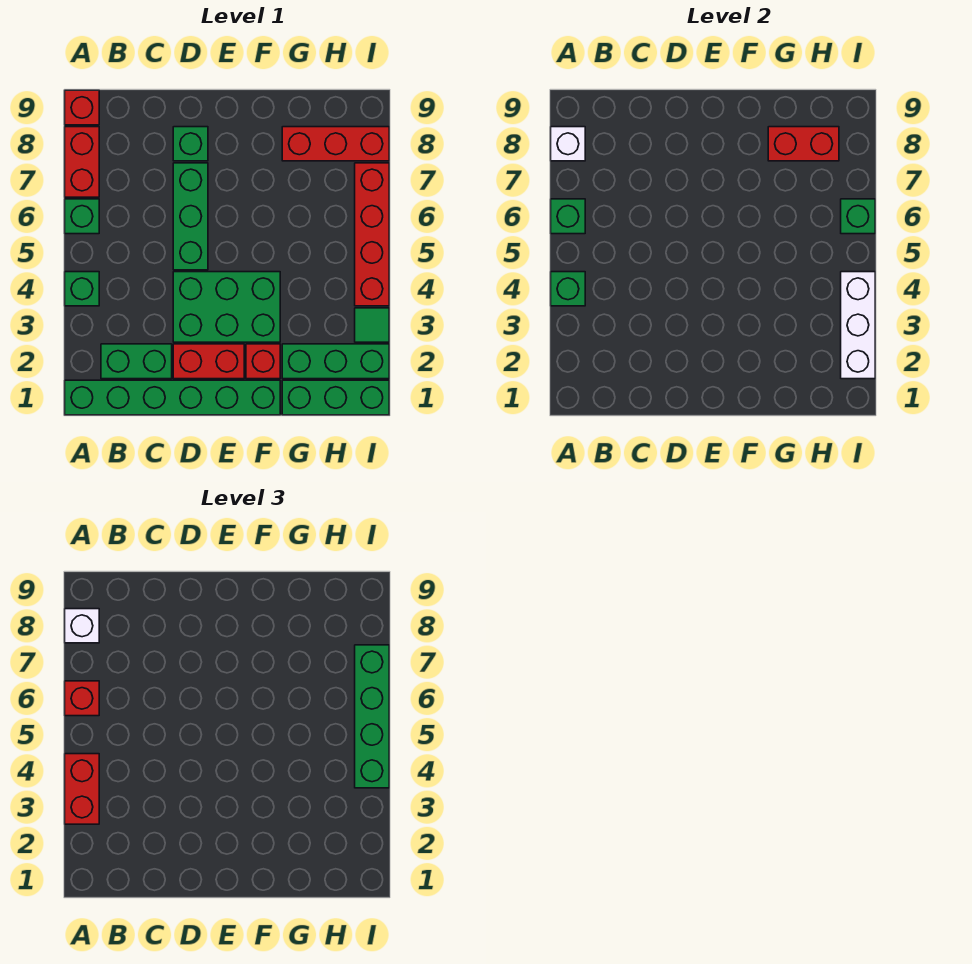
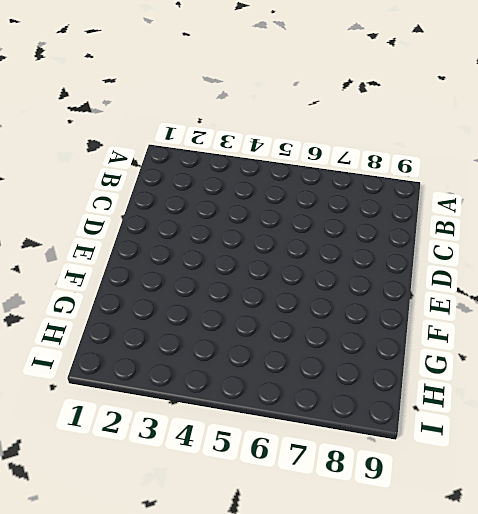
none -> green brick A1:F1 level 1
none -> green brick A4 level 1
none -> green brick A6 level 1

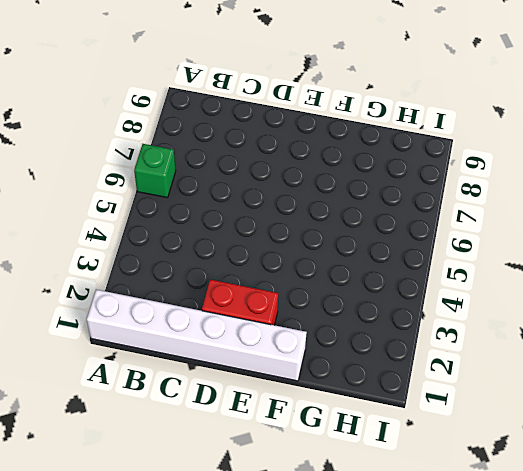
white brick A1:F1 level 1 -> green brick A1:F1 level 1
none -> green brick A4 level 1
none -> red brick A7:A8 level 1
none -> red brick A9 level 1

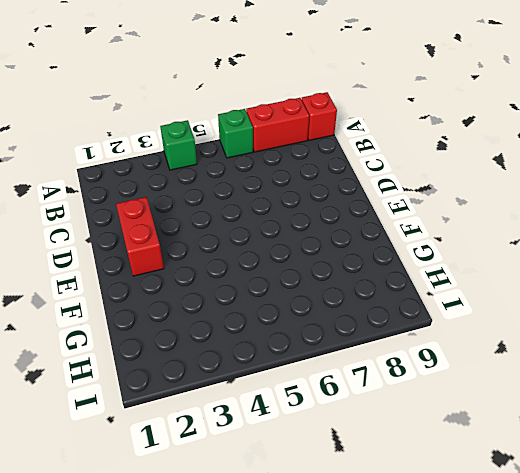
none -> green brick A1:F1 level 1
none -> green brick B2:C2 level 1
none -> green brick D3:F4 level 1

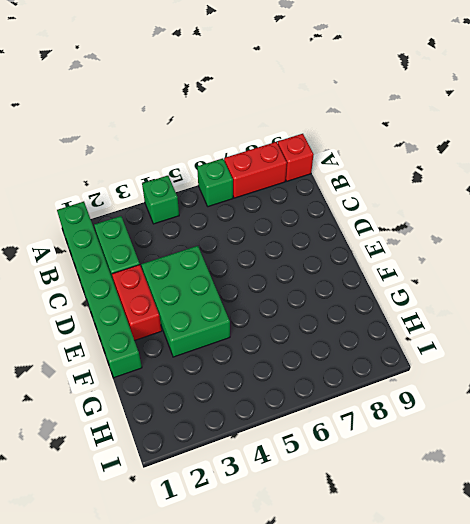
none -> green brick D5:D7 level 1
none -> green brick D8 level 1
none -> red brick F2 level 1

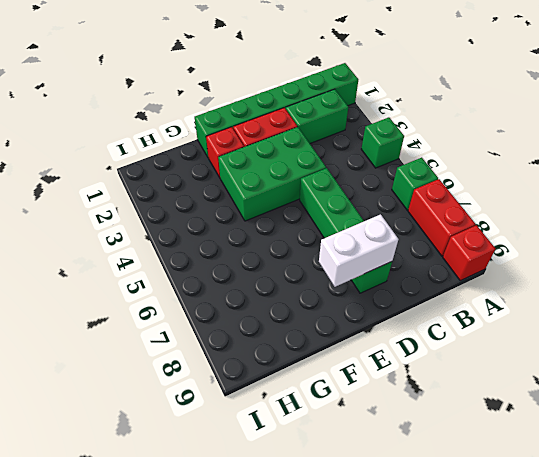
white brick D8:E8 level 2 -> none
none -> green brick G1:I1 level 1
none -> green brick G2:I2 level 1
none -> red brick G8:I8 level 1

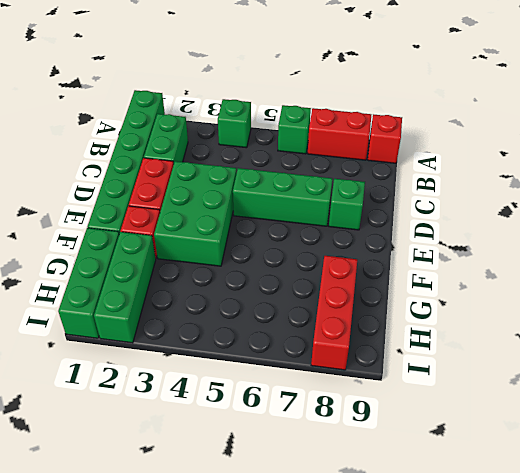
none -> green tile I3 level 1
none -> red brick I4:I7 level 1
none -> green brick A4 level 2

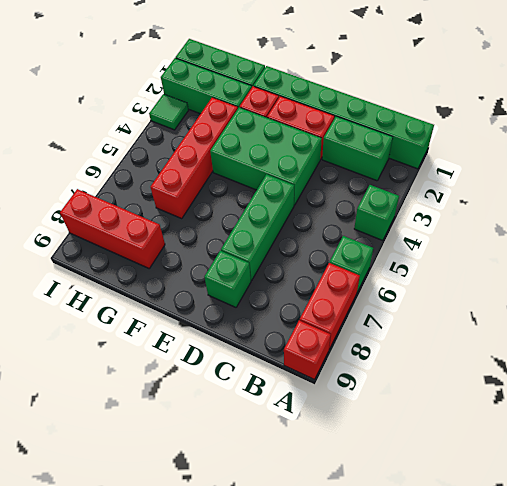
red brick G3:G6 level 1 -> red brick I4:I7 level 1
none -> green brick A4 level 2
none -> green brick A6 level 2
none -> white brick A8 level 2

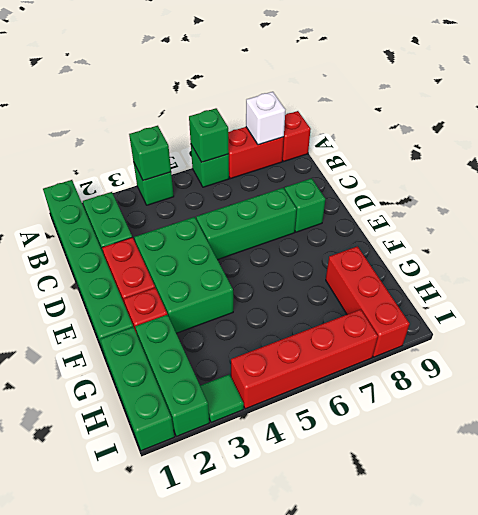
none -> red brick G8:H8 level 2
none -> white brick I2:I4 level 2
none -> green brick I6 level 2

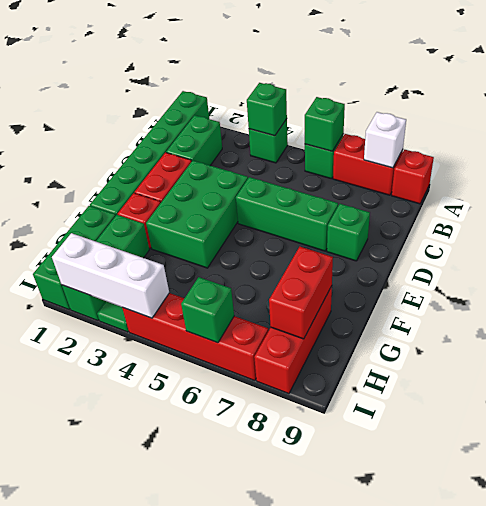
none -> red brick A3:A4 level 3
none -> red brick A6 level 3
none -> white brick A8 level 3

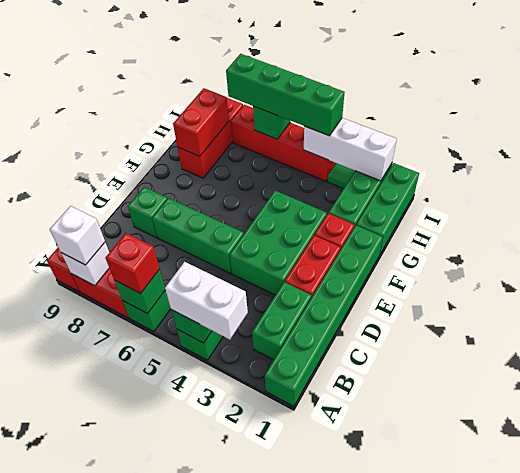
white brick A3:A4 level 3 -> red brick A3:A4 level 3

